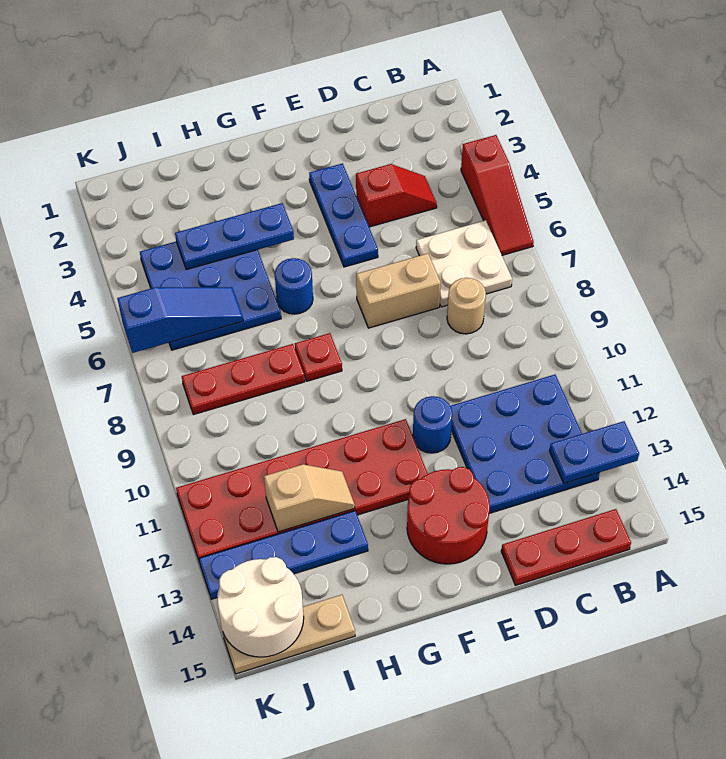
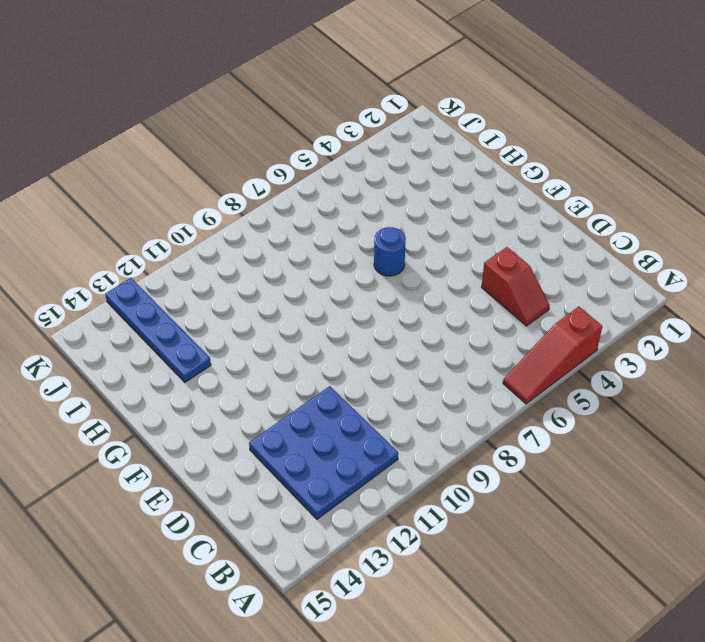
none -> white plate B6:C7 level 1
none -> red plate B15:D15 level 1
none -> tan round brick C8 level 1

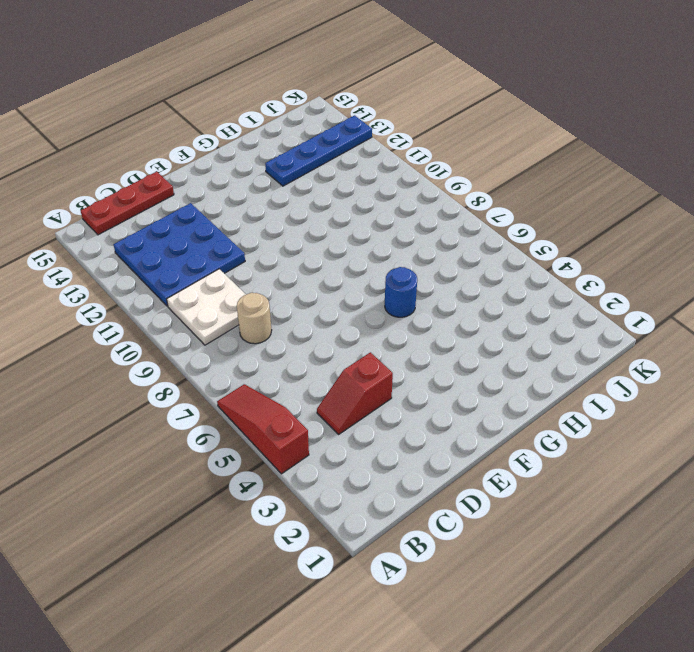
white plate B9:C10 level 1 -> white plate B6:C7 level 1
none -> tan brick D7:E7 level 1
none -> blue plate E3:E5 level 1
none -> blue round brick E11 level 1

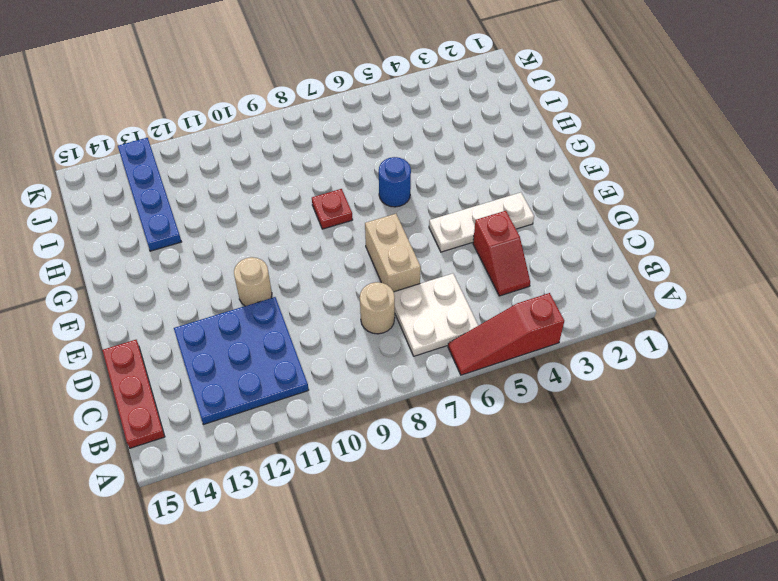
white plate E3:E5 level 1 -> blue plate E3:E5 level 1
tan round brick E11 level 1 -> blue round brick E11 level 1
none -> red round brick E13:F14 level 1
none -> red plate F11:K12 level 1
none -> blue plate H4:J6 level 1

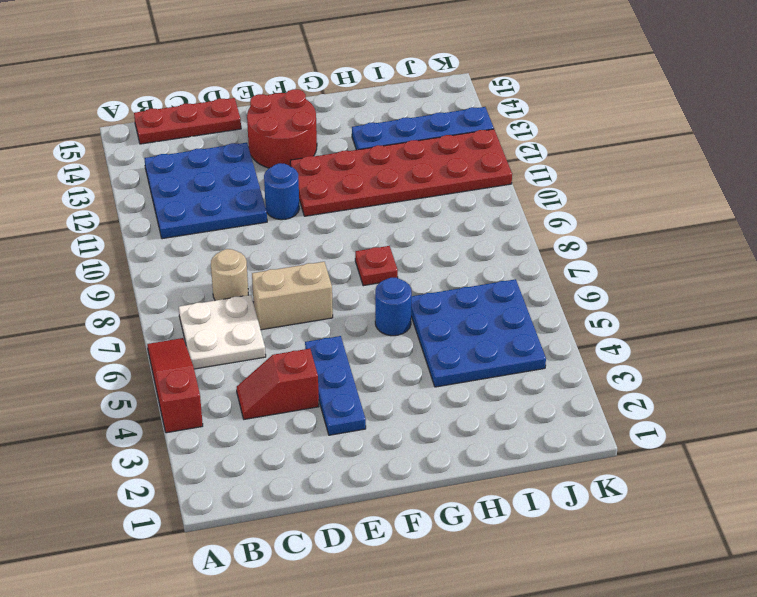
none -> red plate H8:J8 level 1
none -> tan plate I15:K15 level 1
none -> blue plate A13:B13 level 2

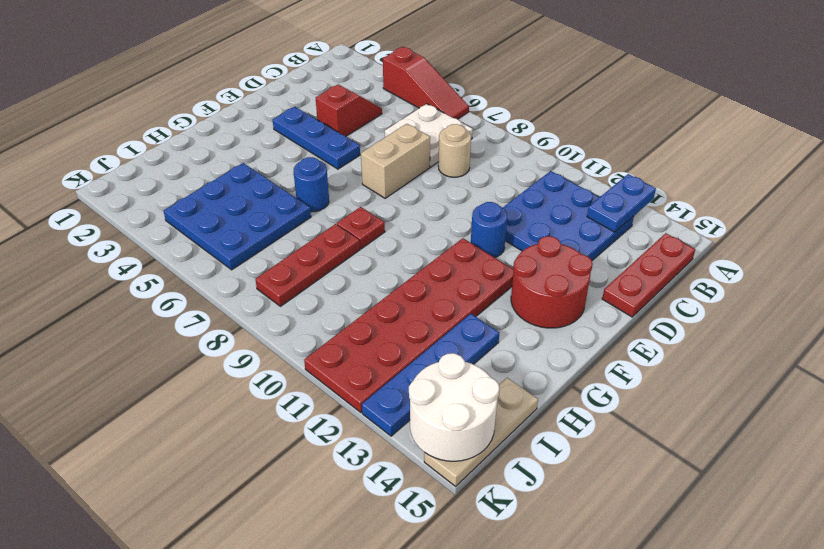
none -> blue plate G4:I4 level 2
none -> tan slope H12:I12 level 2 top I
none -> blue slope I6:K6 level 2 top K

